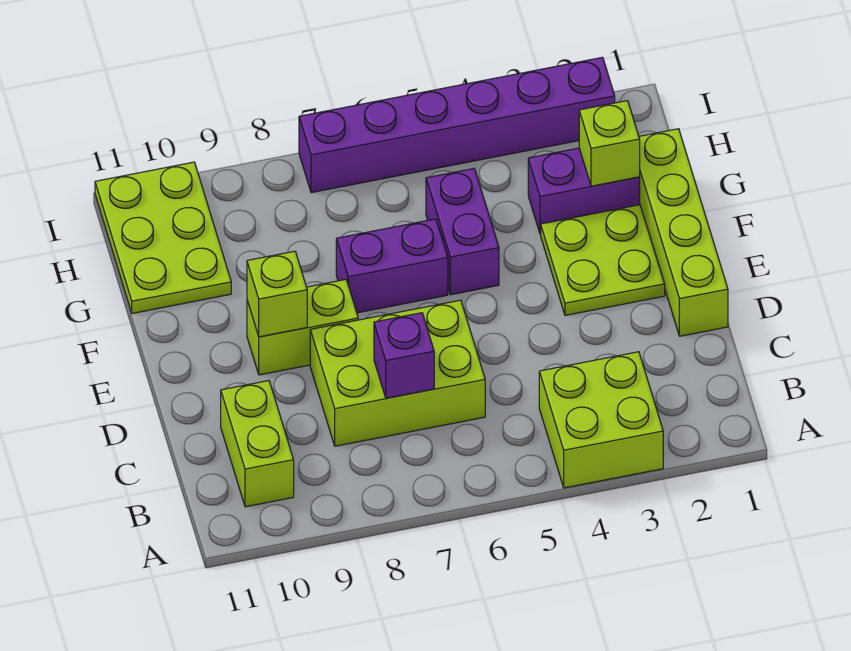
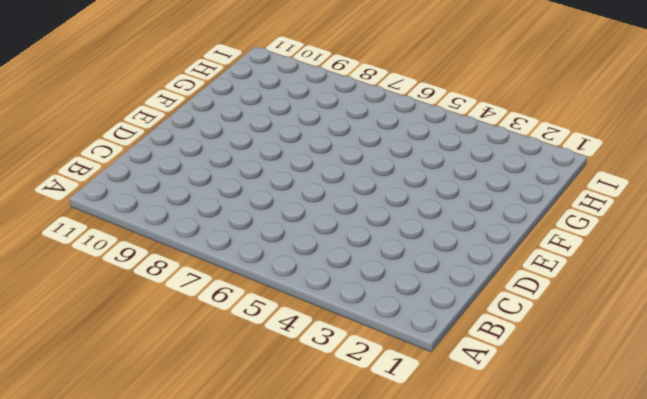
none -> lime brick A3:B4 level 1
none -> lime brick B10:C10 level 1
none -> lime brick C6:D8 level 1

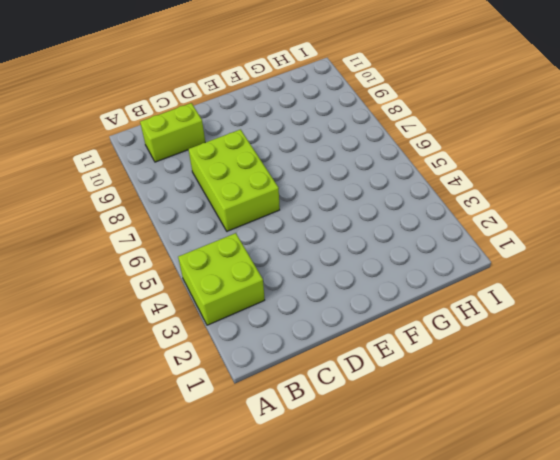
none -> lime brick D1:G1 level 1
none -> lime plate E2:F3 level 1
none -> lime brick E8:E9 level 1

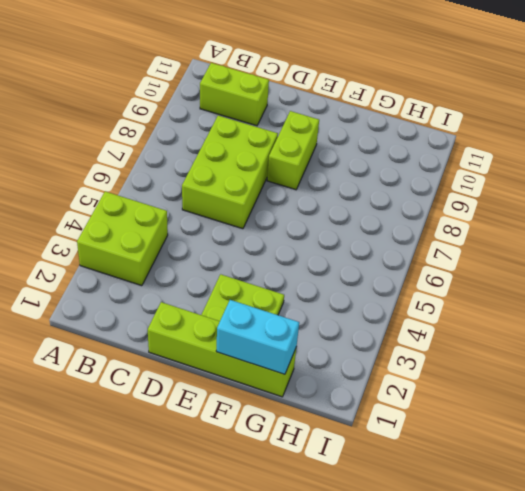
cyan brick F1:G1 level 2 -> none
none -> purple brick F5:G5 level 1
none -> purple brick F6:F7 level 1
none -> purple brick G2:G3 level 1

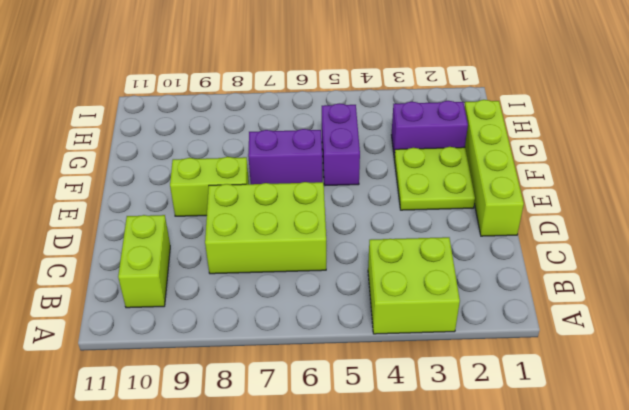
none -> lime plate G10:I11 level 1
none -> purple brick I2:I7 level 1
none -> purple brick C7 level 2

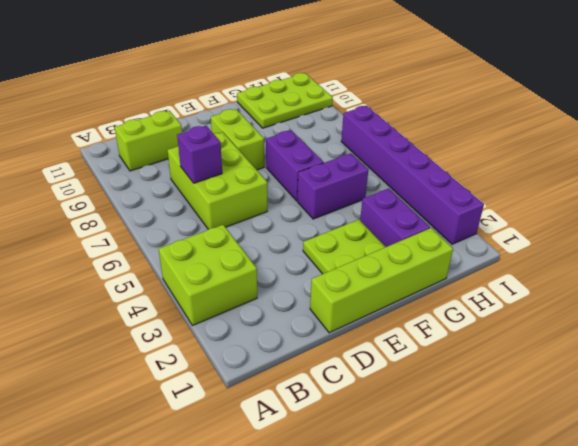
none -> lime brick E9 level 2
none -> lime brick G2 level 2

